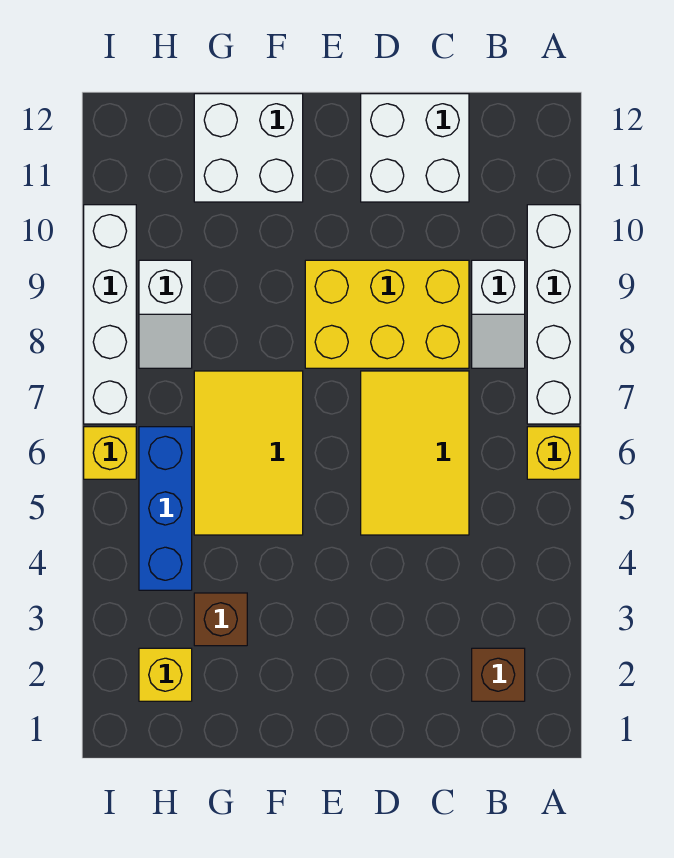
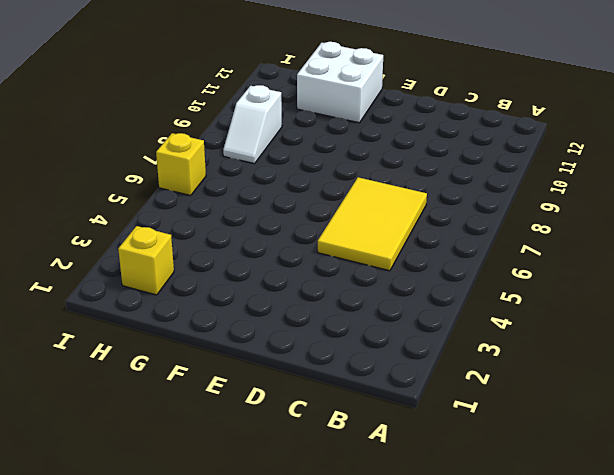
none -> yellow brick A6 level 1
none -> white brick A7:A10 level 1
none -> brown brick B2 level 1

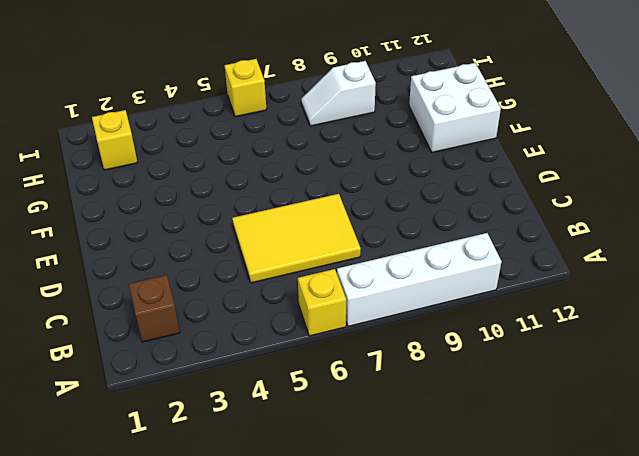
none -> white slope B8:B9 level 1 top 9
none -> yellow brick C8:E9 level 1
none -> white brick C11:D12 level 1

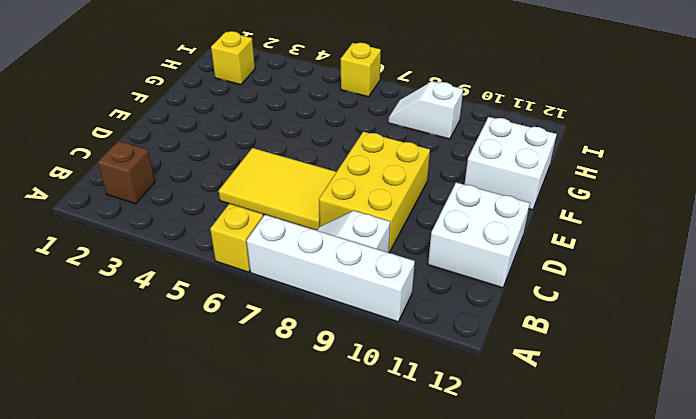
none -> yellow tile F5:G7 level 1
none -> brown brick G3 level 1
none -> blue brick H4:H6 level 1

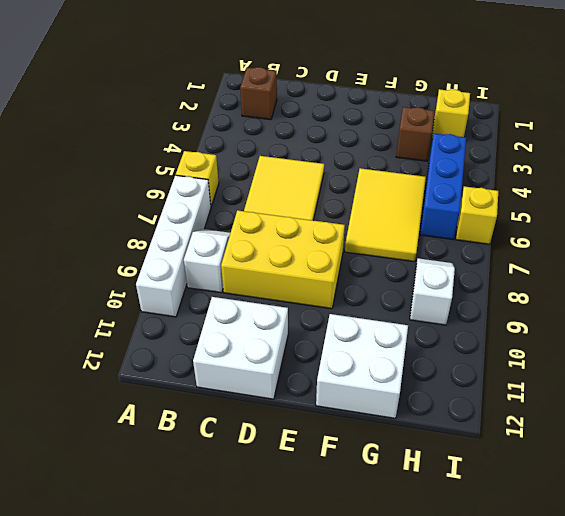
none -> white brick I7:I10 level 1

